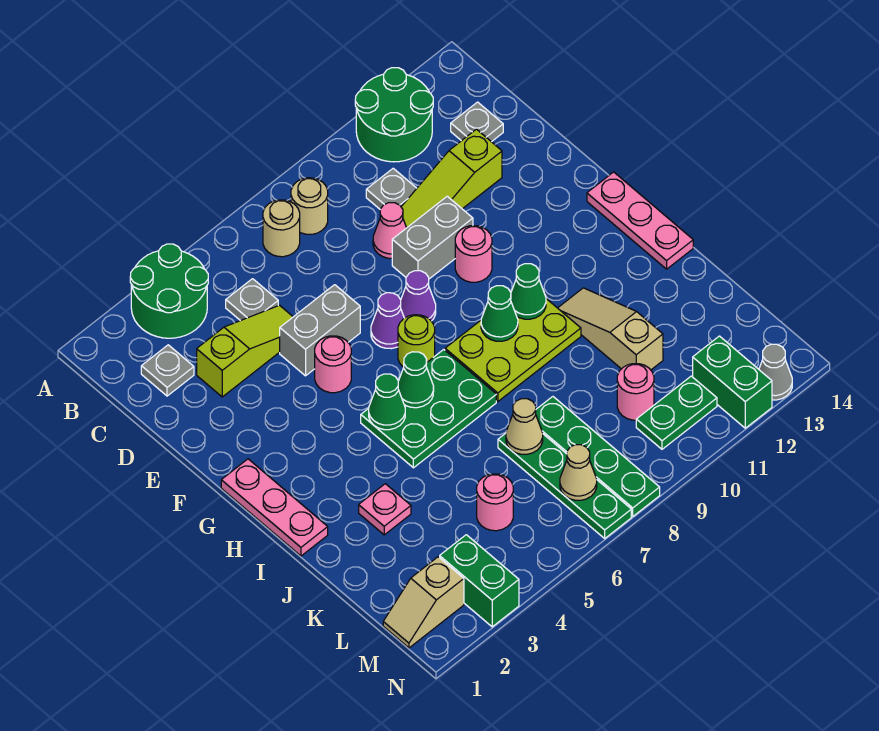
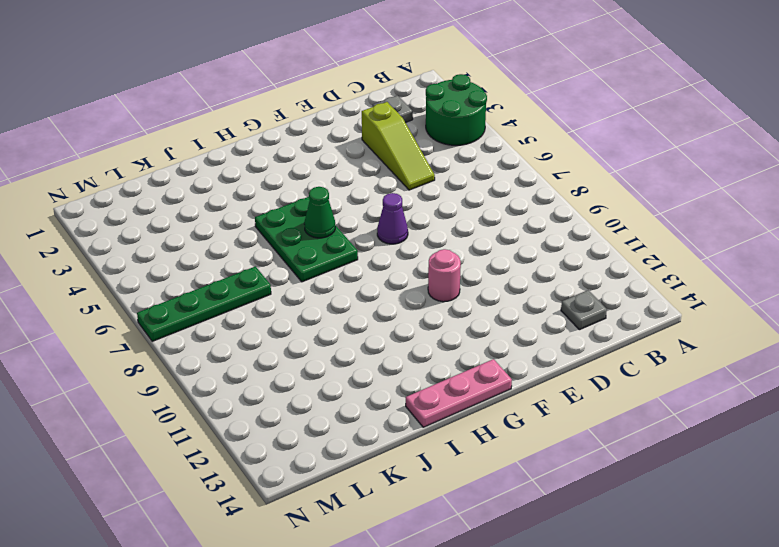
none -> green round brick A11:B12 level 1
none -> tan round brick B7 level 1
none -> tan round brick B8 level 1
none -> grey plate C5 level 1

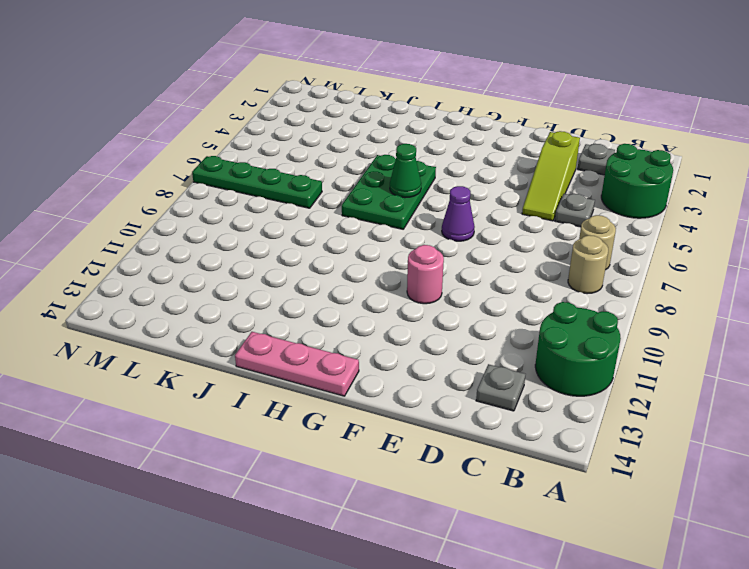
none -> grey plate C10 level 1
none -> pink cone D9 level 1
none -> lime slope D10:D12 level 1 top 12
none -> grey brick E5:E6 level 1

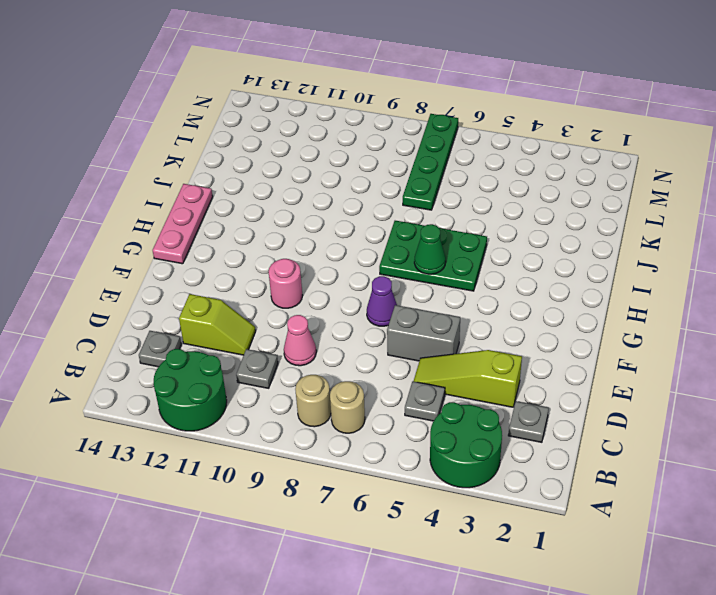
lime slope D11:D12 level 1 top 12 -> lime slope D10:D12 level 1 top 12
none -> grey brick E9:E10 level 1
none -> pink round brick F5 level 1
none -> purple cone F8 level 1
none -> pink plate G1:I1 level 1

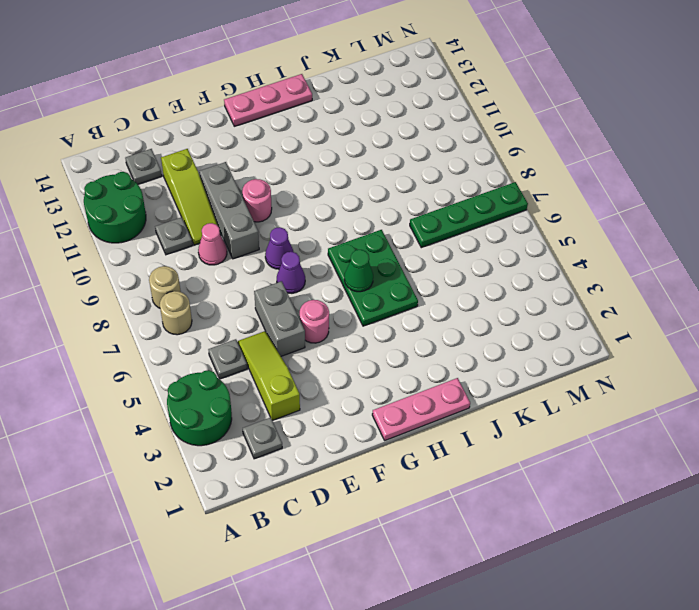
grey brick E9:E11 level 1 -> grey brick E9:E10 level 1
none -> lime round brick G7 level 1
none -> lime plate H8:I10 level 1
none -> tan slope I11:K11 level 1 top K
none -> pink plate J3 level 1

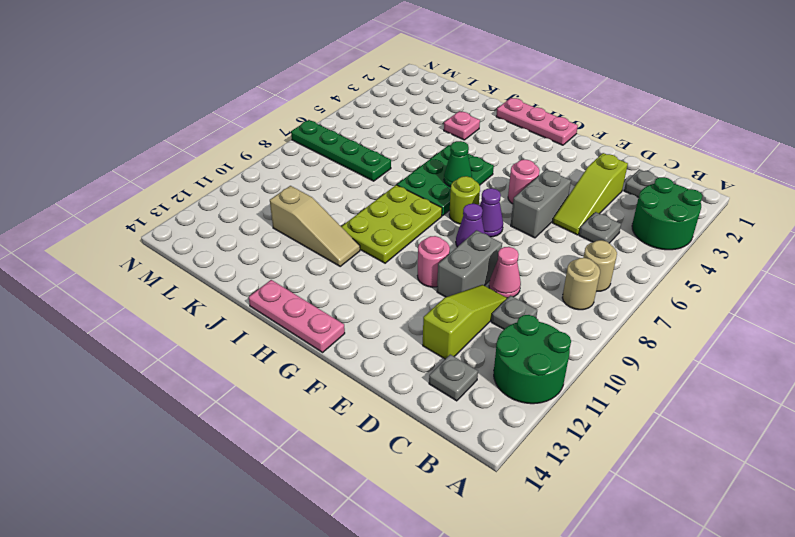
none -> green plate K8:N8 level 1
none -> pink round brick L5 level 1
none -> pink round brick L10 level 1
none -> tan slope M1:M2 level 1 top 2

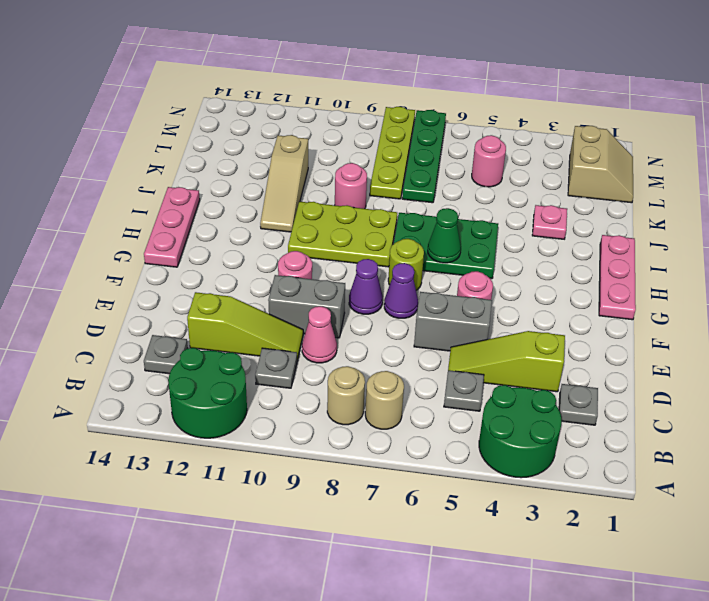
pink round brick J9 level 1 -> pink round brick L10 level 1
lime plate K8:N8 level 1 -> green plate K8:N8 level 1
tan slope L1:M2 level 1 top 2 -> tan slope M1:M2 level 1 top 2
none -> green brick M3:N3 level 1
none -> green plate M10:M11 level 1
none -> green brick M12:N12 level 1
none -> grey cone N13 level 1

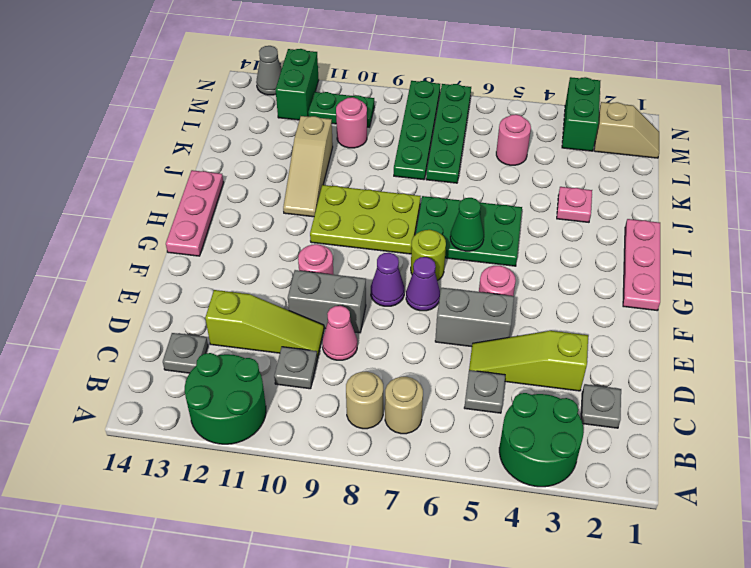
none -> green cone H5 level 2
none -> green cone H9 level 2
none -> green cone H10 level 2
none -> tan cone K7 level 2

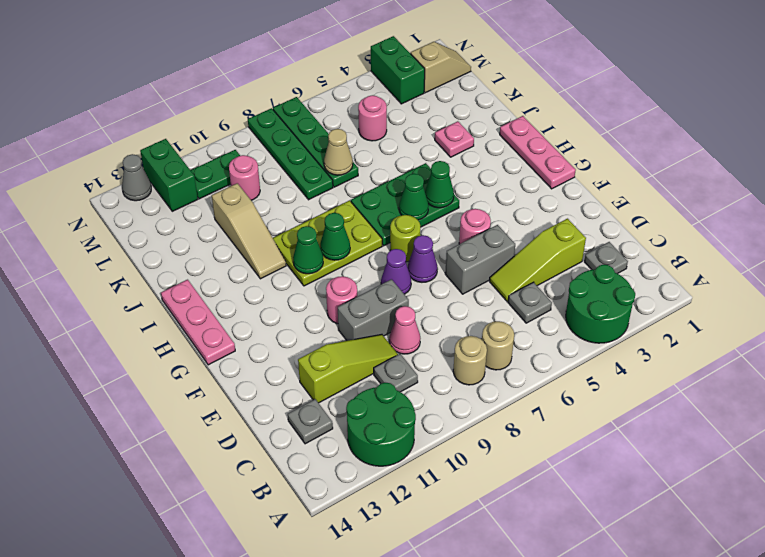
none -> tan cone M7 level 2

